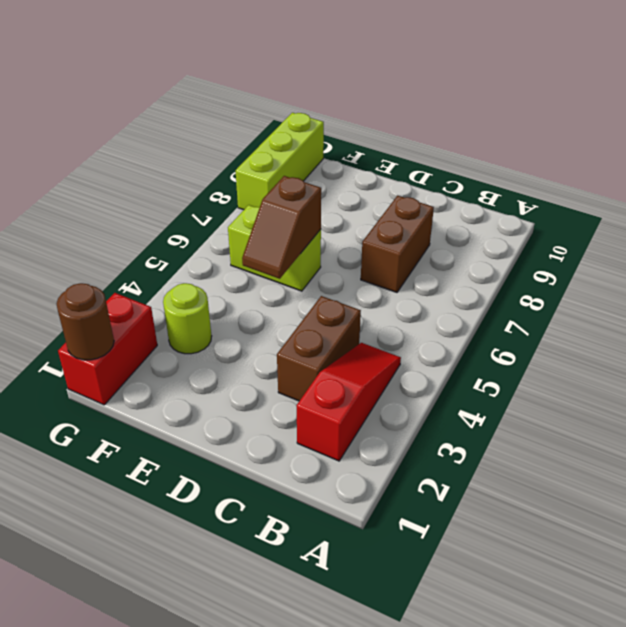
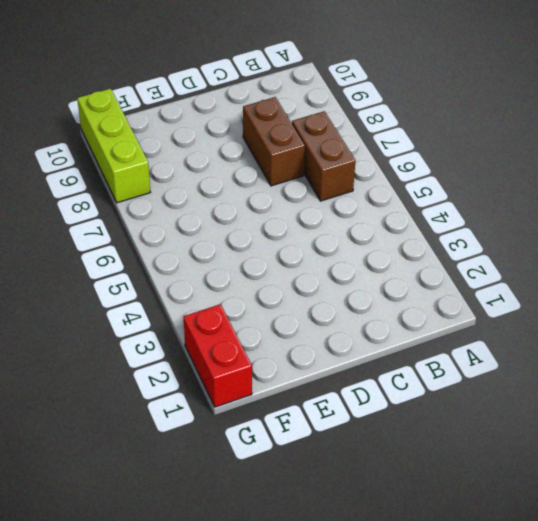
brown brick B6:B7 level 1 -> brown brick C3:C4 level 1
none -> red slope B2:B4 level 1 top 2
none -> lime brick E6:F6 level 1

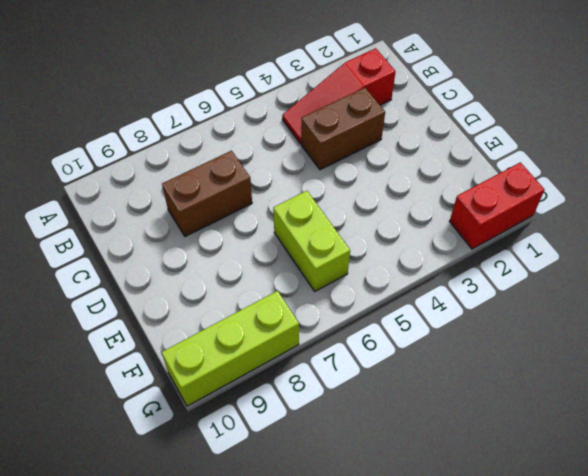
none -> lime round brick F3 level 1
none -> brown slope E5:E6 level 2 top 6

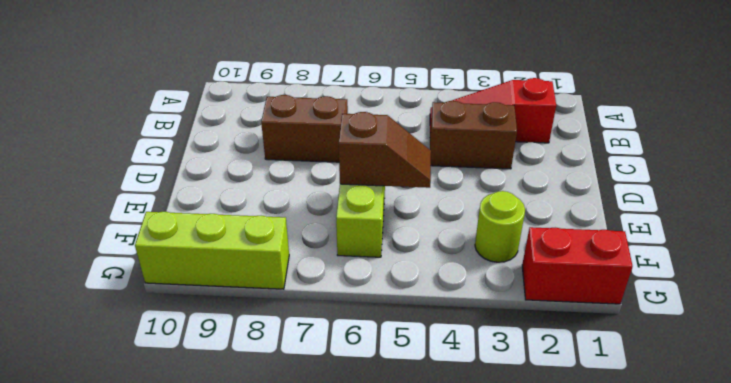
none -> brown round brick G1 level 2

